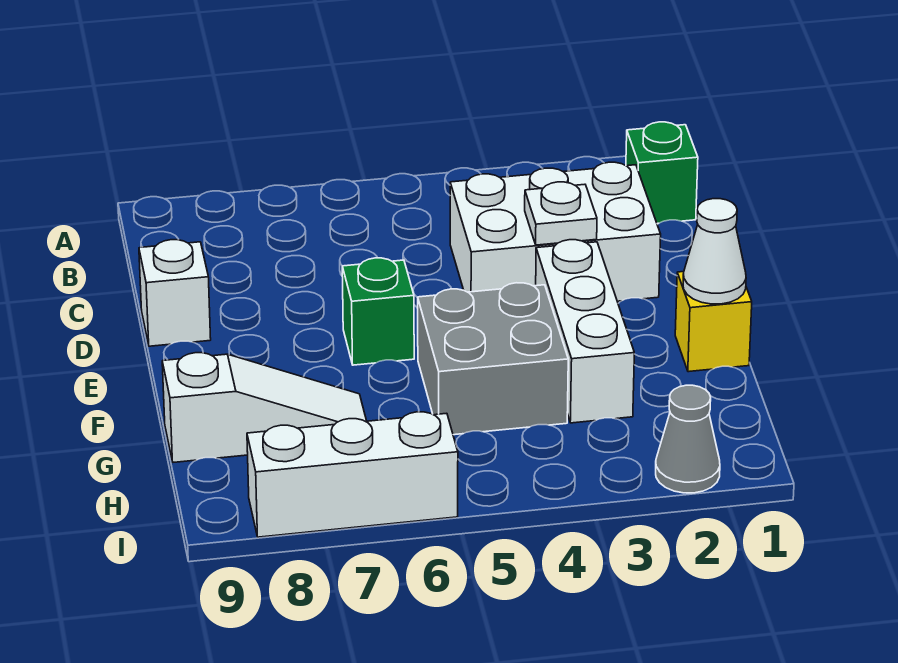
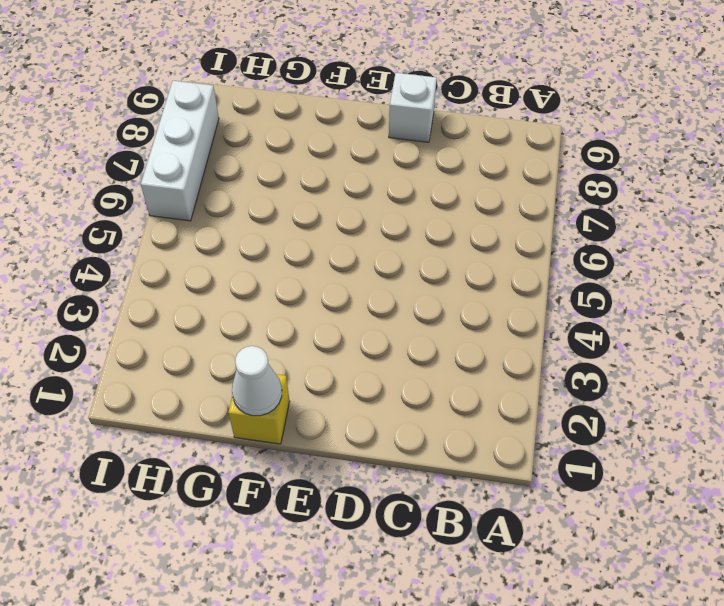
none -> green brick B1 level 1
none -> white brick C2:D4 level 1
none -> white brick E3:G3 level 1

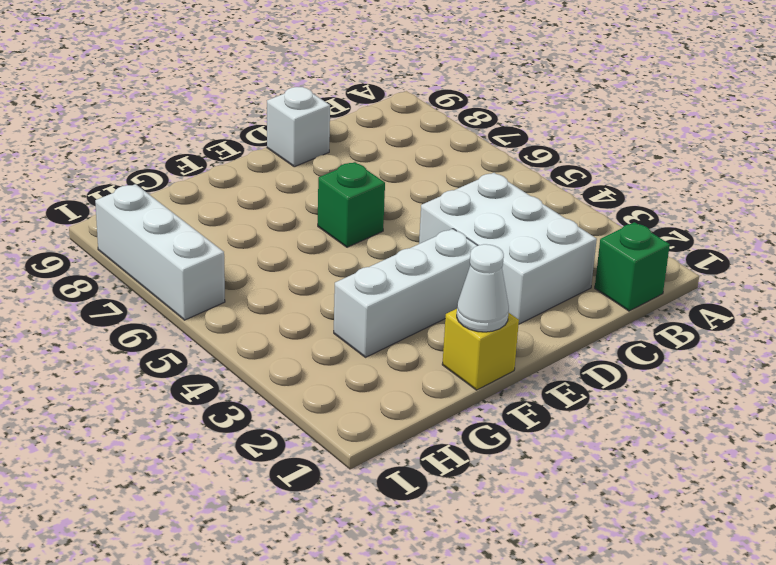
none -> grey brick F4:G5 level 1
none -> white slope G7:G9 level 1 top 9
none -> grey cone I2 level 1

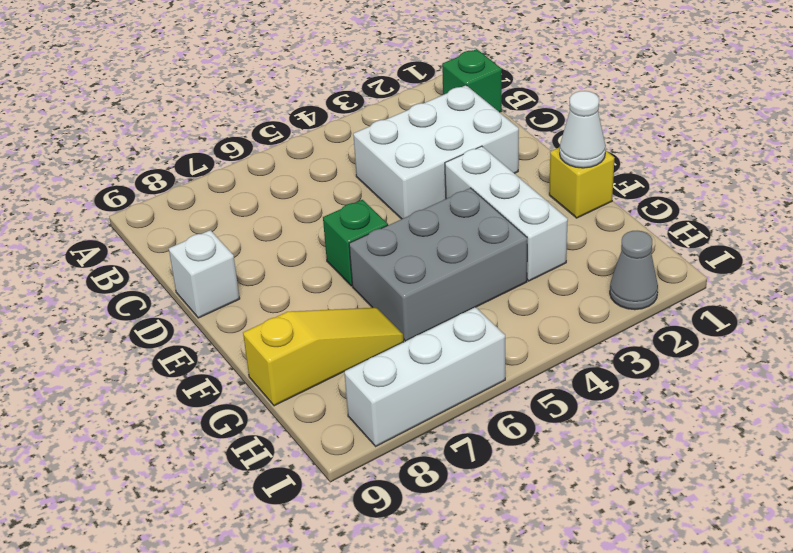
grey brick F4:G6 level 1 -> grey brick F4:G5 level 1
yellow slope G7:G9 level 1 top 9 -> white slope G7:G9 level 1 top 9
none -> white plate D3 level 2

